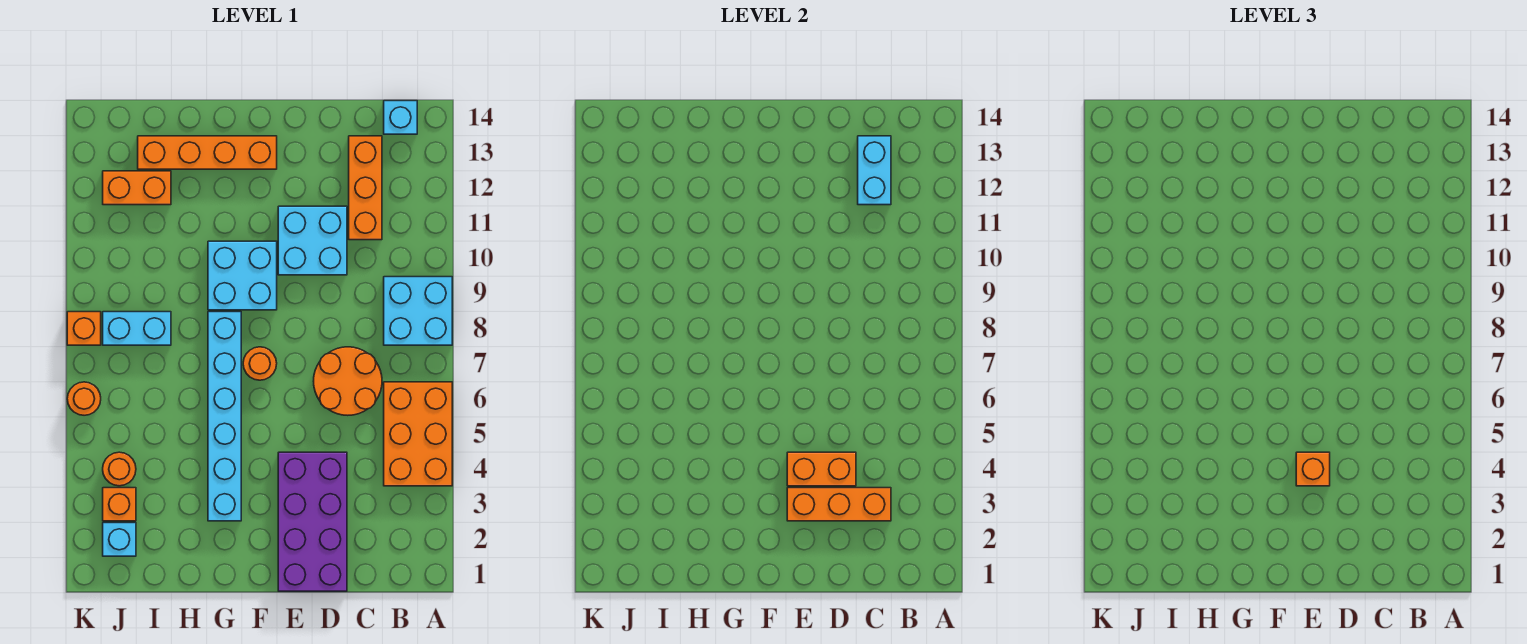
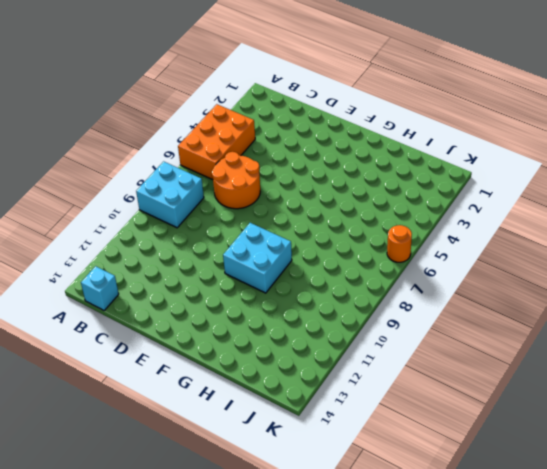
none -> orange brick C11:C13 level 1
none -> purple brick D1:E4 level 1
none -> cyan brick D10:E11 level 1

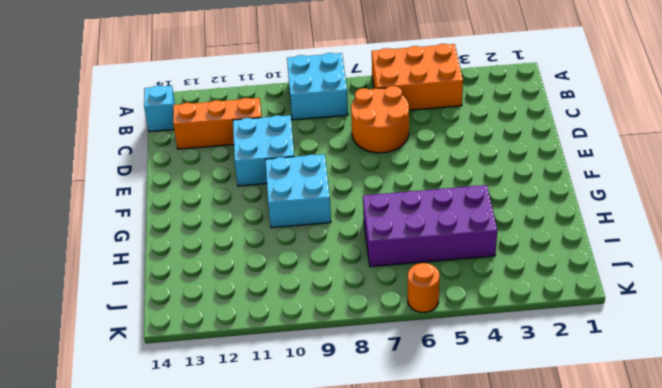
purple brick H4:I7 level 1 -> purple brick D1:E4 level 1
none -> orange round brick F7 level 1
none -> orange brick F13:I13 level 1
none -> cyan brick G3:G8 level 1

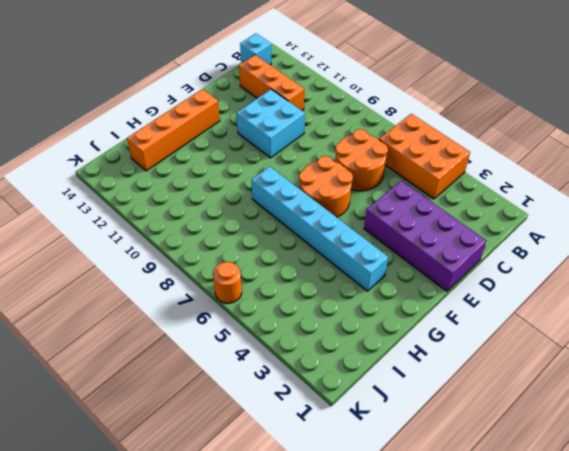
orange round brick E6:F7 level 1 -> orange round brick F7 level 1
none -> cyan brick A8:B9 level 1
none -> cyan brick F9:G10 level 1
none -> cyan brick I8:J8 level 1

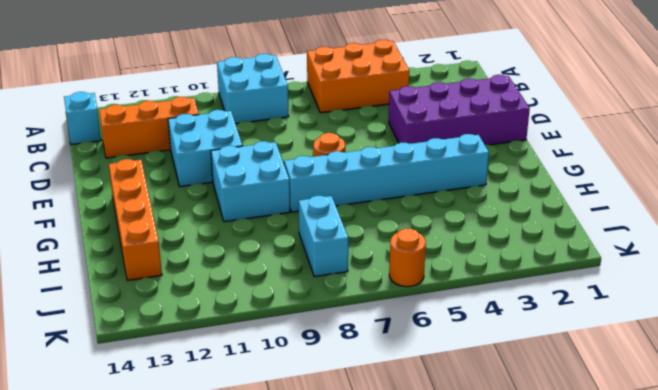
none -> orange round brick C6:D7 level 1
none -> orange brick I12:J12 level 1
none -> cyan brick J2 level 1

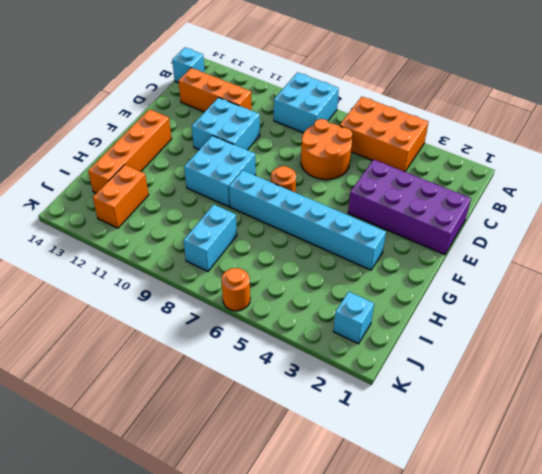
none -> orange brick J3 level 1
none -> orange round brick J4 level 1
none -> orange brick K8 level 1

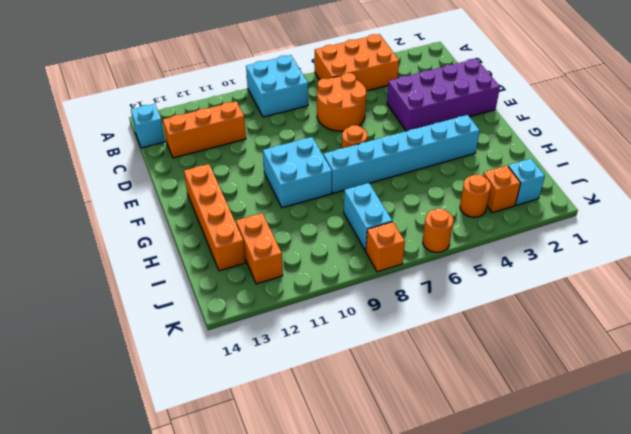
none -> cyan brick D10:E11 level 1
none -> orange brick C3:E3 level 2
none -> cyan brick C12:C13 level 2

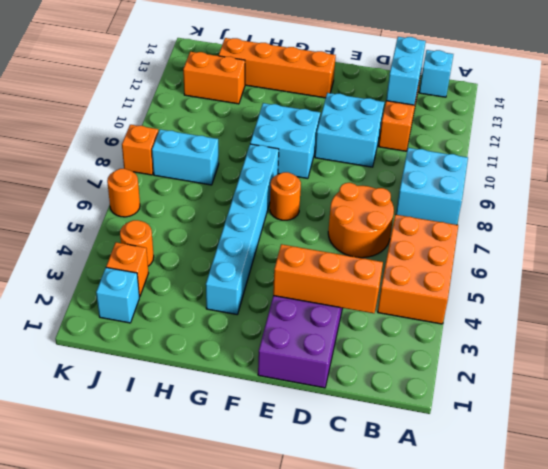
none -> orange brick D4:E4 level 2
none -> orange brick E4 level 3

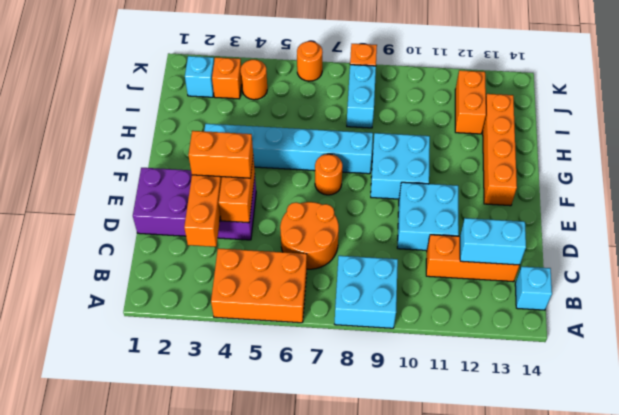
orange brick E3:E4 level 3 -> orange brick E4 level 3

